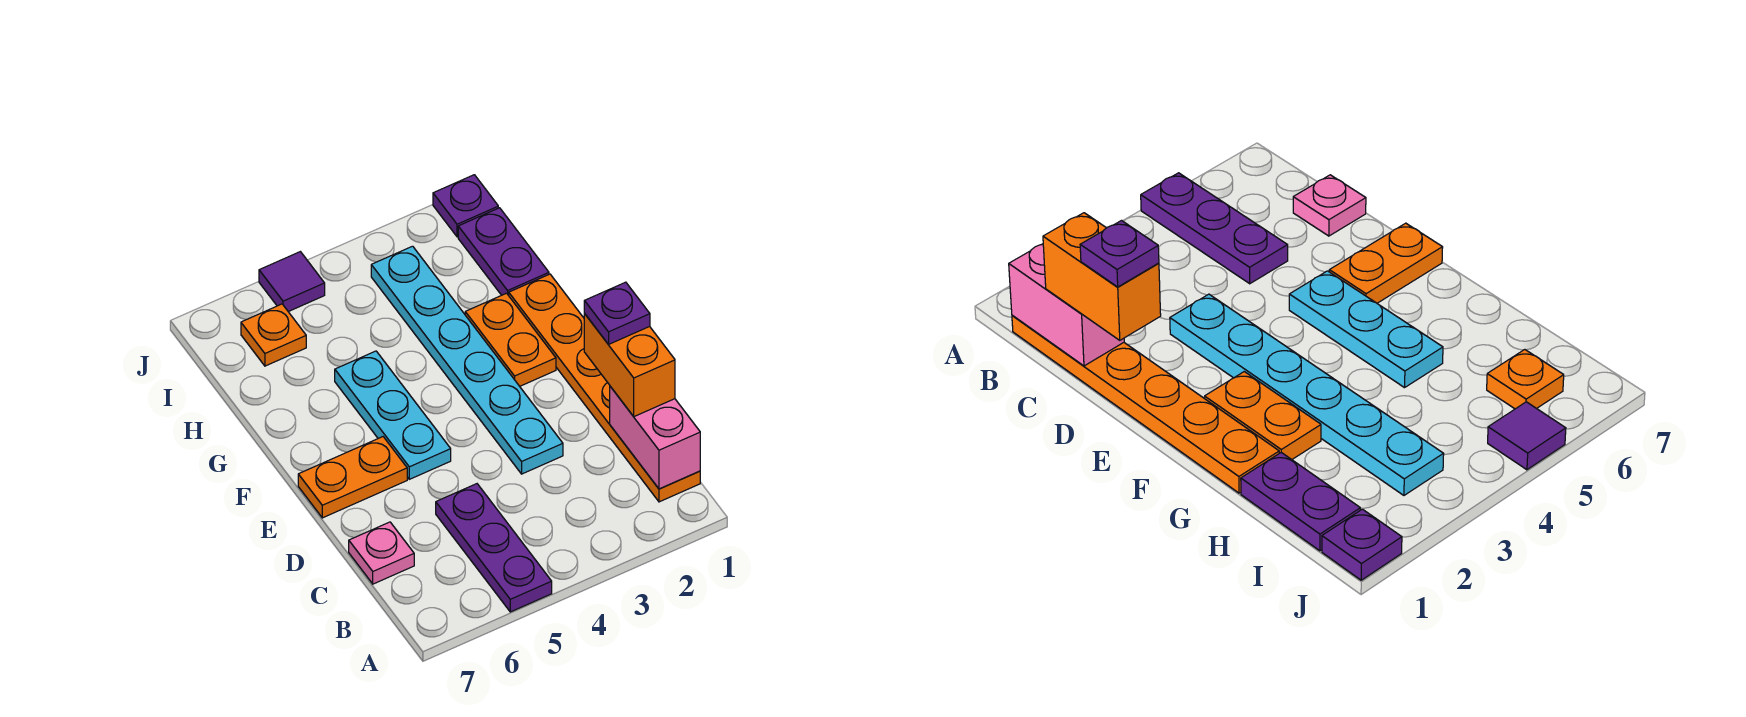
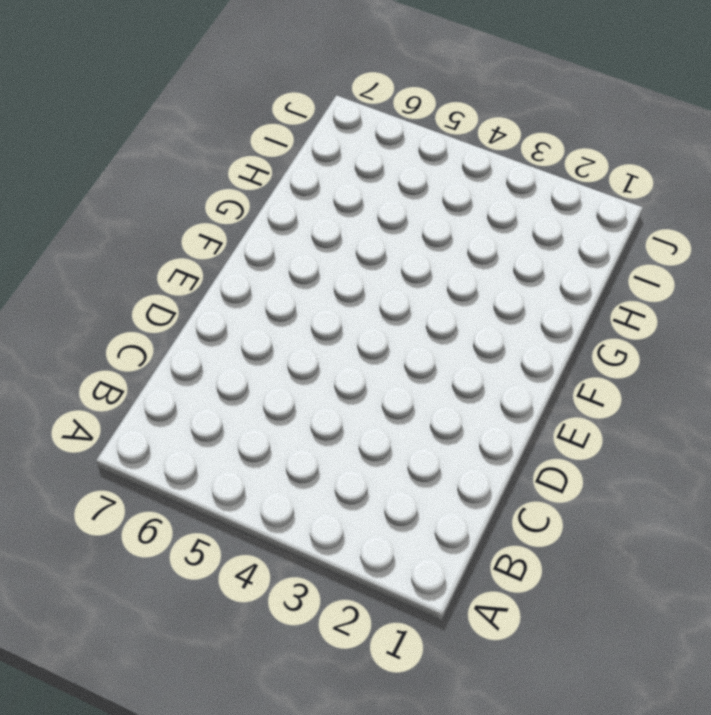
none -> purple plate A5:C5 level 1
none -> orange plate B1:G1 level 1
none -> pink plate C7 level 1

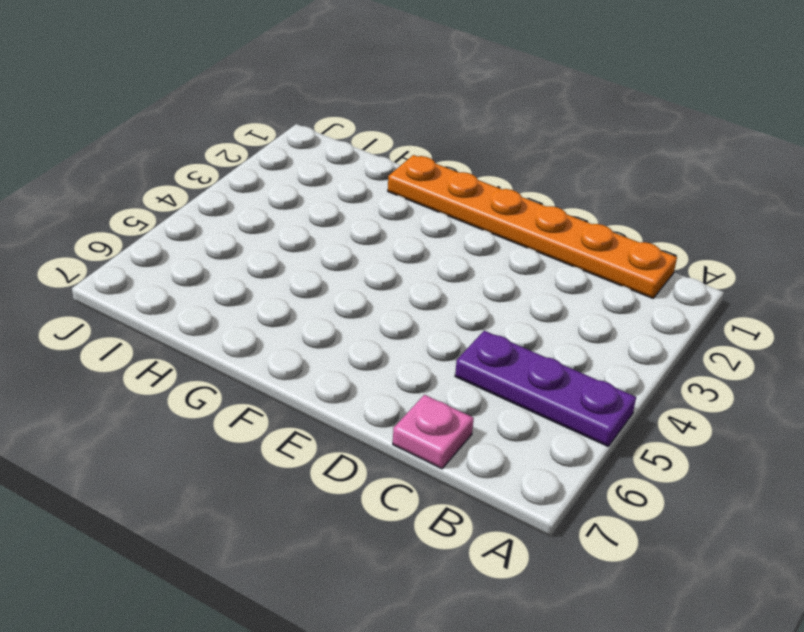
none -> cyan plate D3:I3 level 1
none -> cyan plate E5:G5 level 1
none -> orange plate E6:E7 level 1

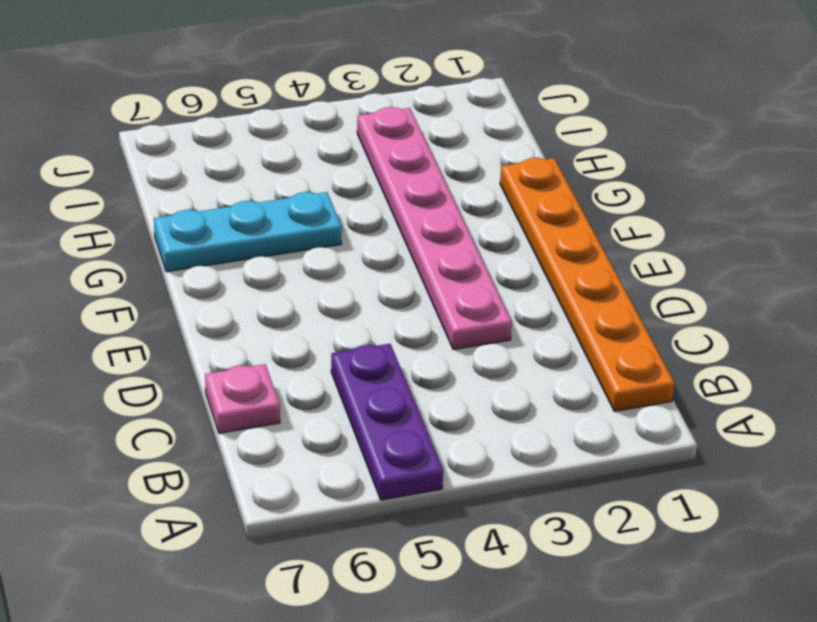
pink plate D3:I3 level 1 -> cyan plate D3:I3 level 1
cyan plate G5:G7 level 1 -> cyan plate E5:G5 level 1
none -> orange plate E6:E7 level 1
none -> orange plate F2:G2 level 1
none -> purple plate H1:I1 level 1

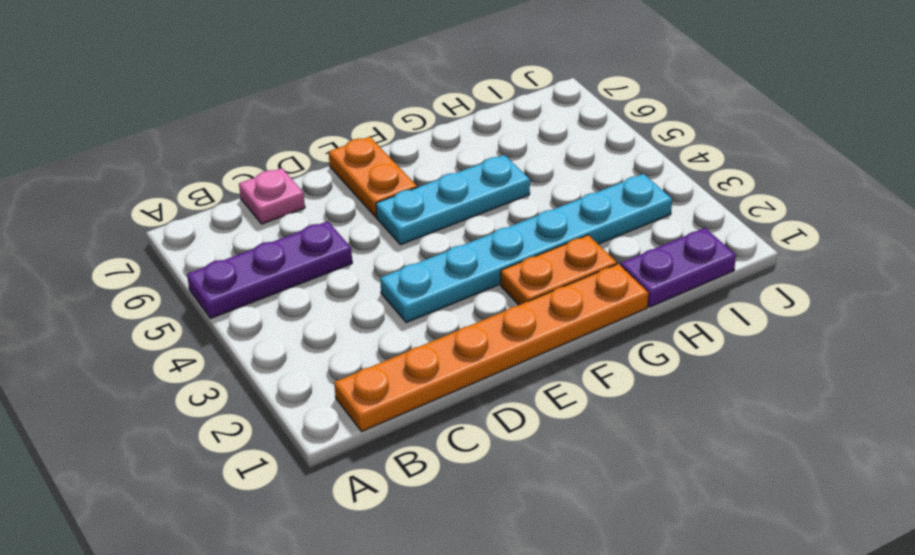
none -> orange plate I6 level 1
none -> purple plate J1 level 1
none -> purple tile J5 level 1

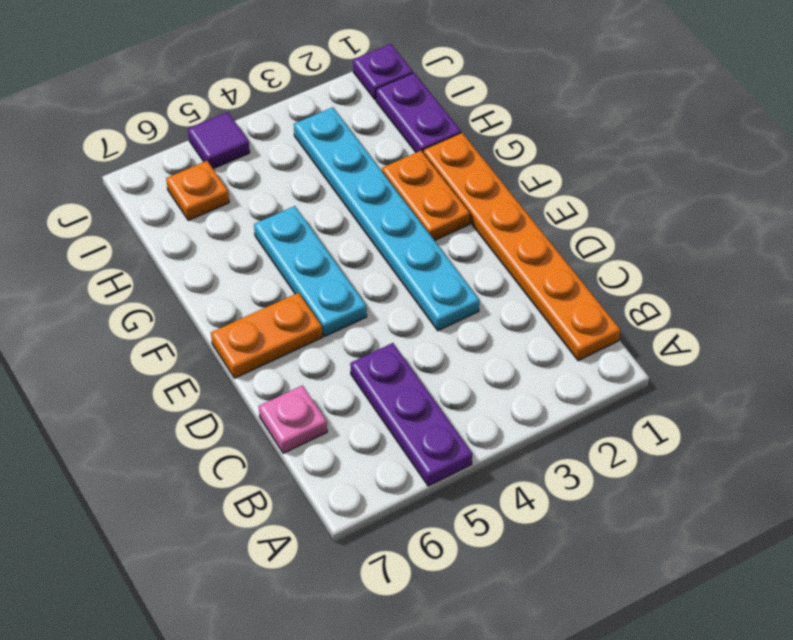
none -> pink brick B1:C1 level 2
none -> orange brick C1:D1 level 3
none -> purple plate D1 level 4

